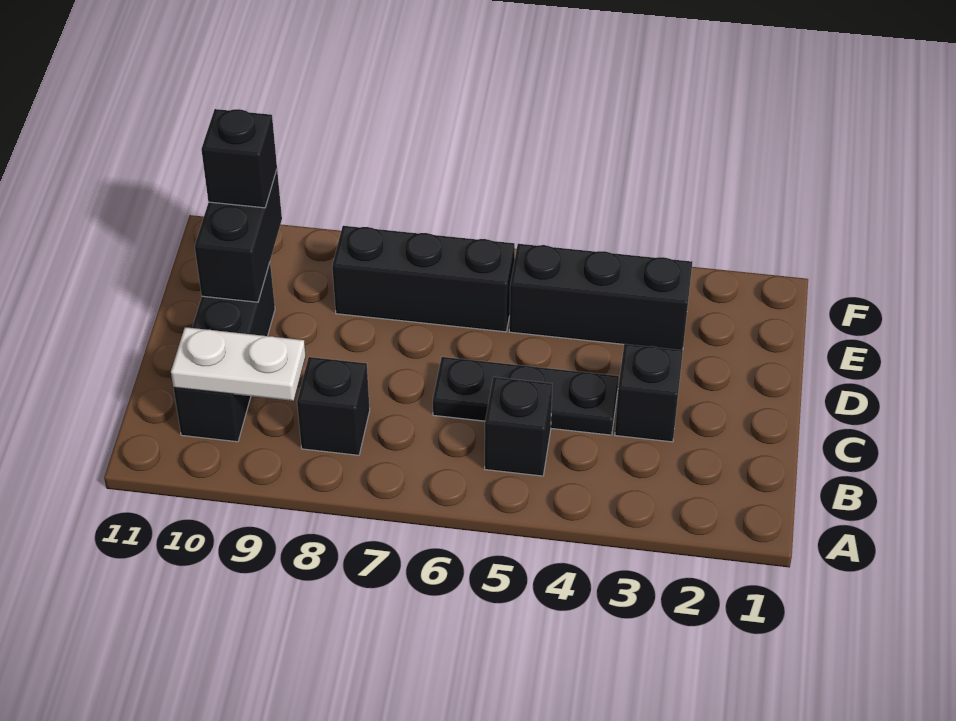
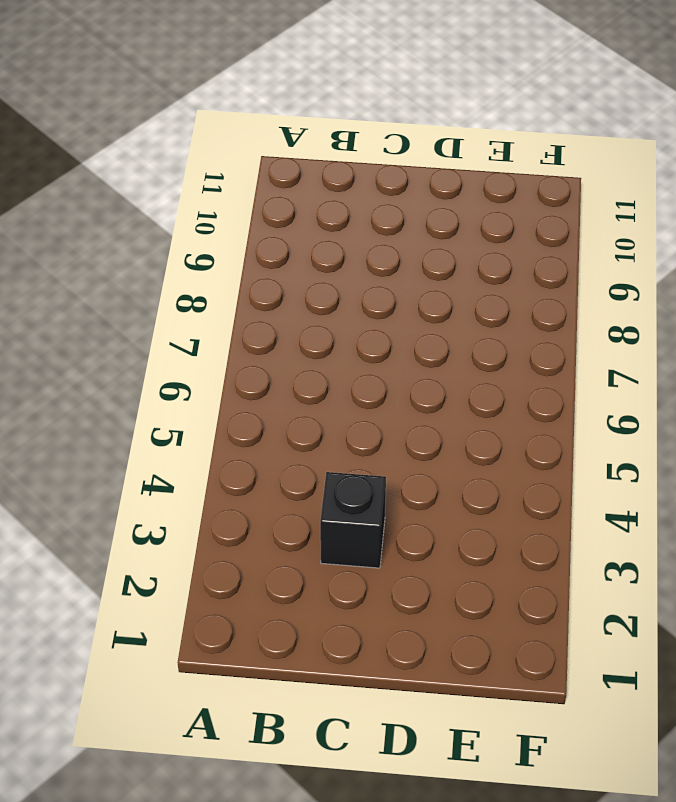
none -> black brick B5 level 1
none -> black brick B8 level 1

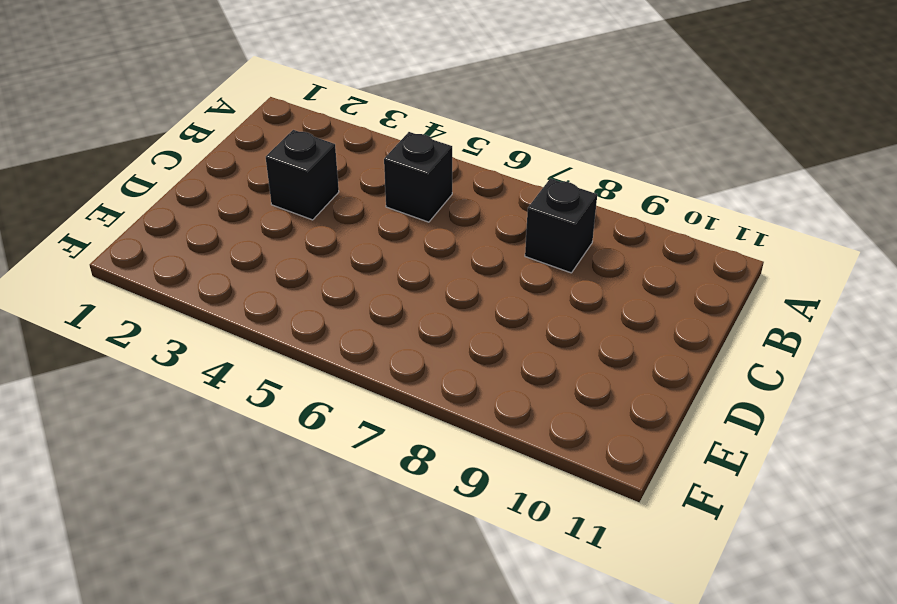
none -> black brick B10:D10 level 1
none -> black plate C4:C6 level 1

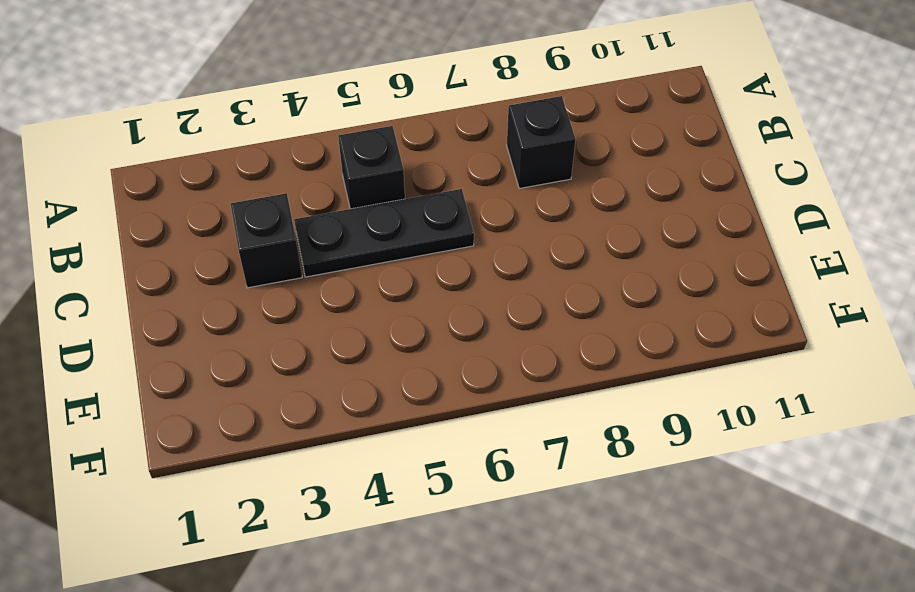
none -> black brick B10:D10 level 1
none -> black brick E3:E5 level 1

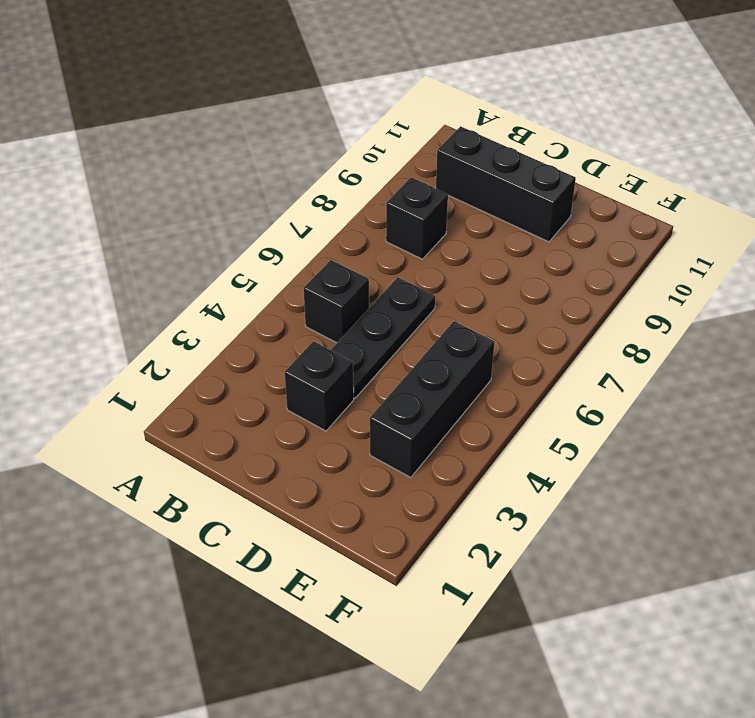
none -> black brick E6:E8 level 1
none -> white plate B9:B10 level 2

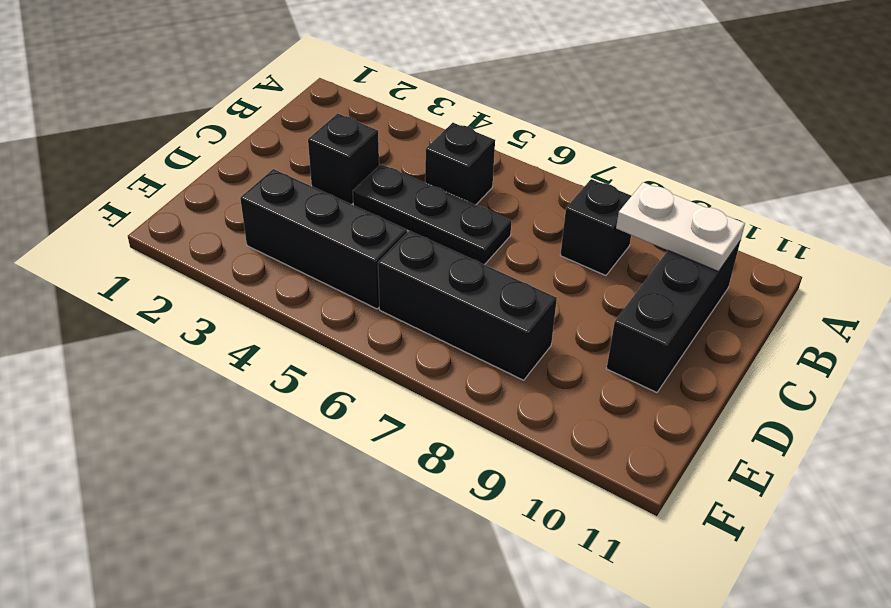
none -> black brick D10:E10 level 2
none -> black brick E10 level 3

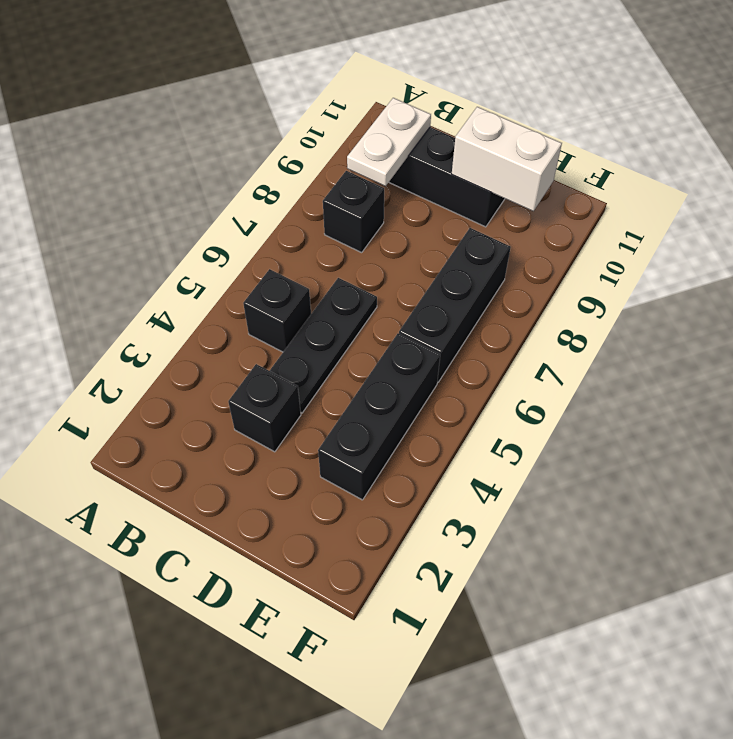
white brick D10:E10 level 2 -> black brick D10:E10 level 2
none -> black brick E10 level 3

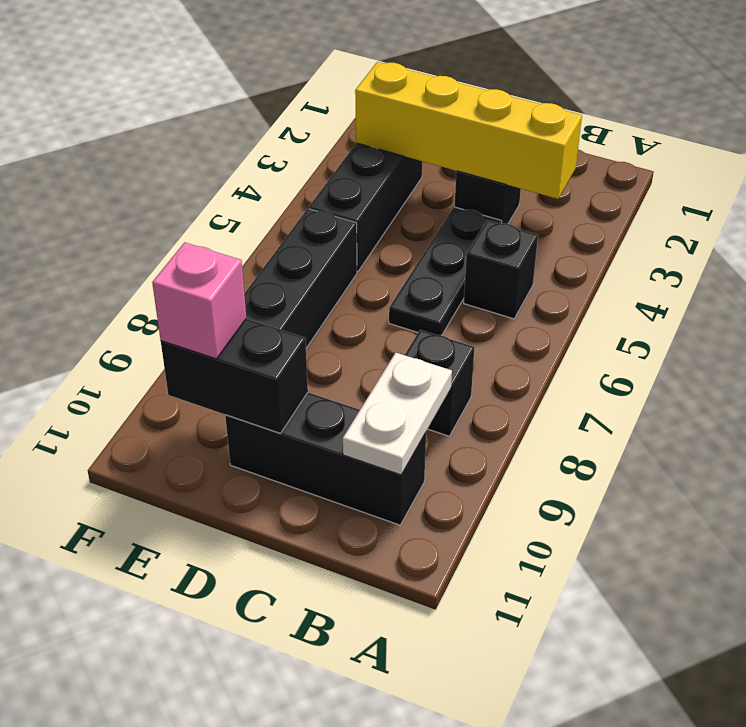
yellow brick B3:E3 level 2 -> none
pink brick E10 level 3 -> black brick E10 level 3

